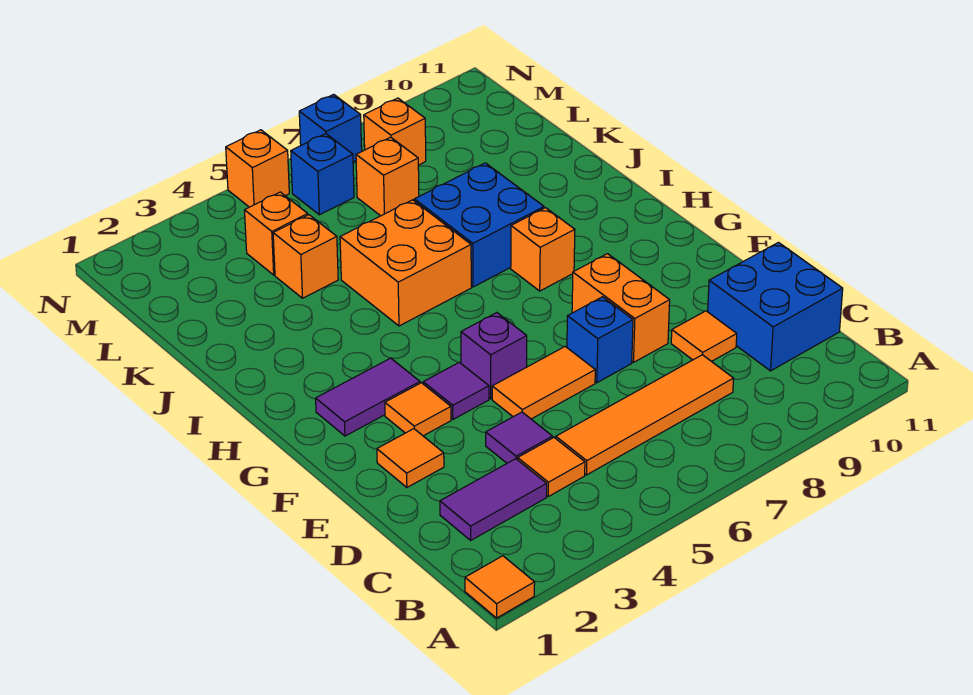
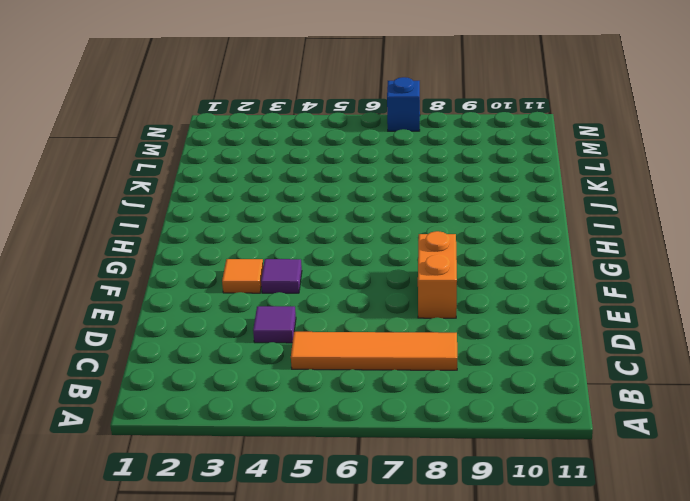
none -> orange tile A1 level 1
none -> purple tile C2:C3 level 1
none -> orange tile C4 level 1

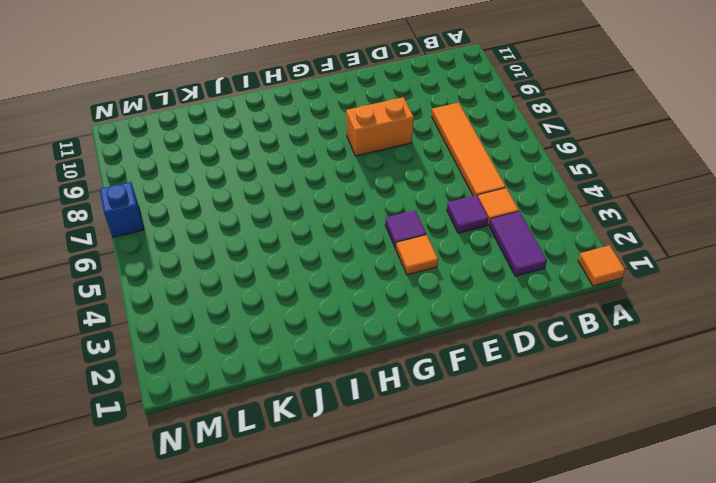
none -> blue brick C10:D11 level 1
none -> orange tile D9 level 1
none -> orange tile E2 level 1

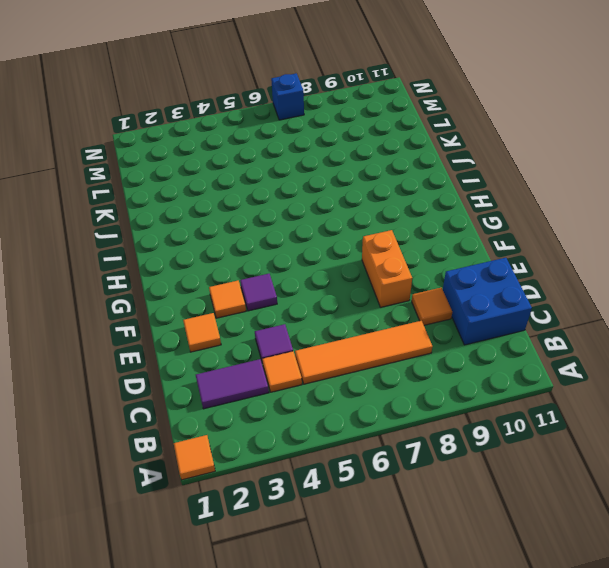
none -> orange tile E5:E6 level 1
none -> blue brick E7 level 1
none -> purple brick F5 level 1

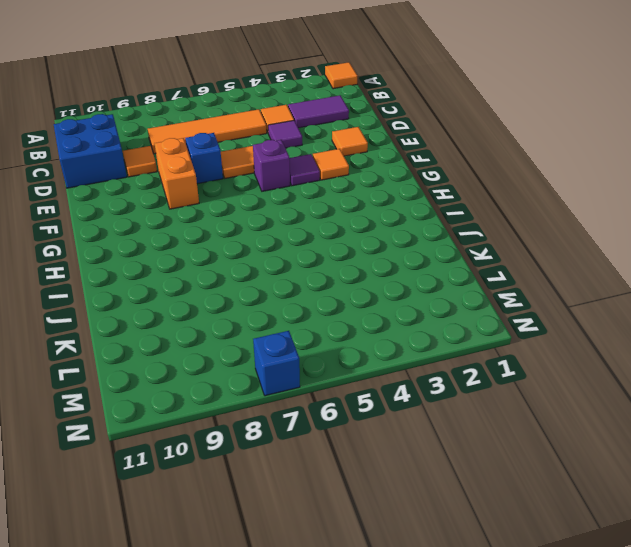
none -> purple tile G2:G3 level 1
none -> orange brick H8 level 1
none -> orange brick I5:J6 level 1

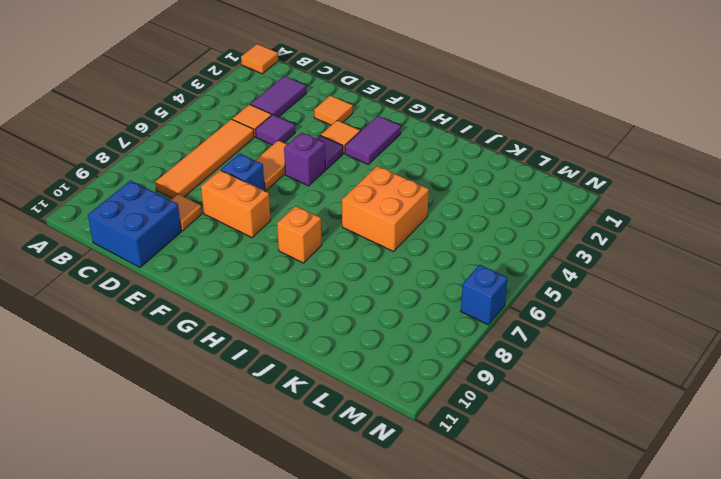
none -> blue brick I7:J8 level 1
none -> orange brick K4 level 1
none -> orange brick L4 level 1

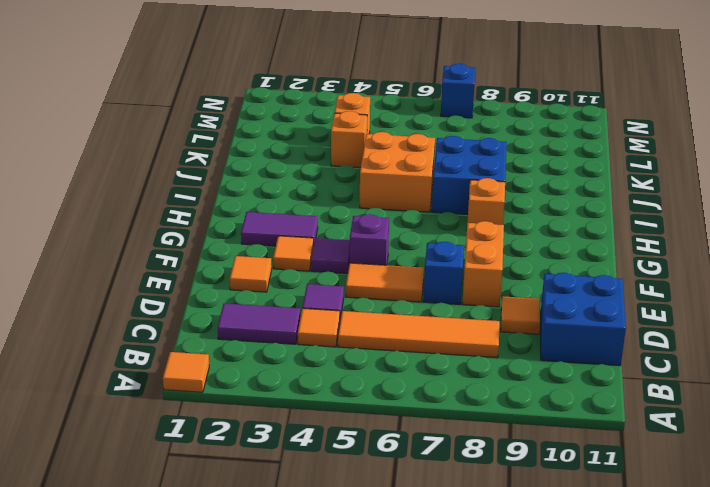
none -> orange brick L7 level 1
none -> blue brick M6 level 1
none -> orange brick M8 level 1

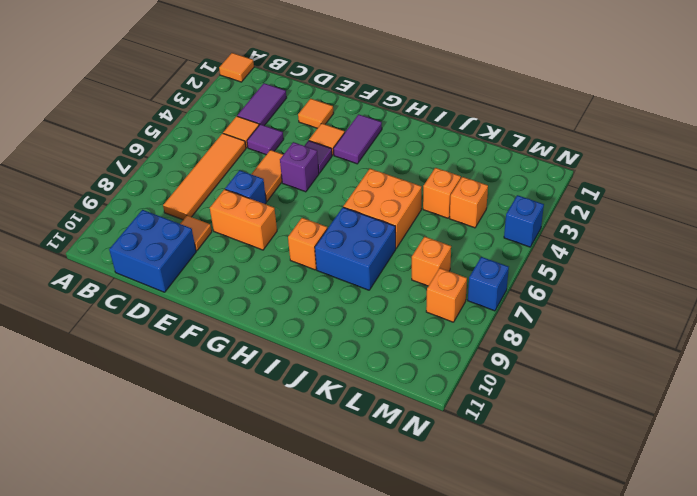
blue brick N4 level 1 -> blue brick M6 level 1
none -> orange brick N5 level 1

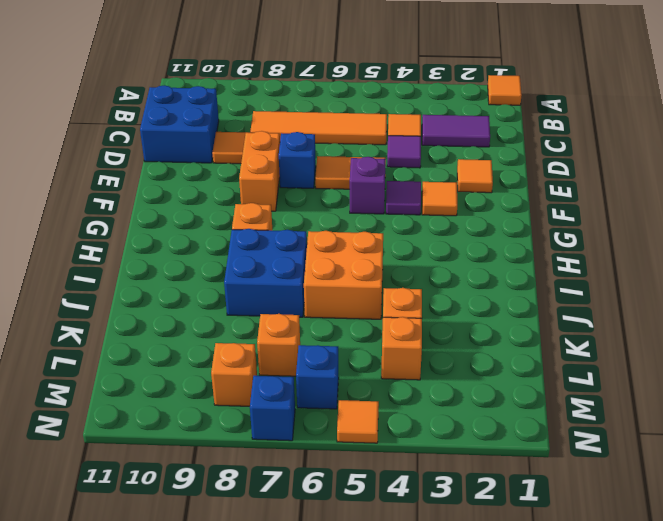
orange tile N5 level 1 -> orange brick N5 level 1
none -> purple tile G2:G3 level 1

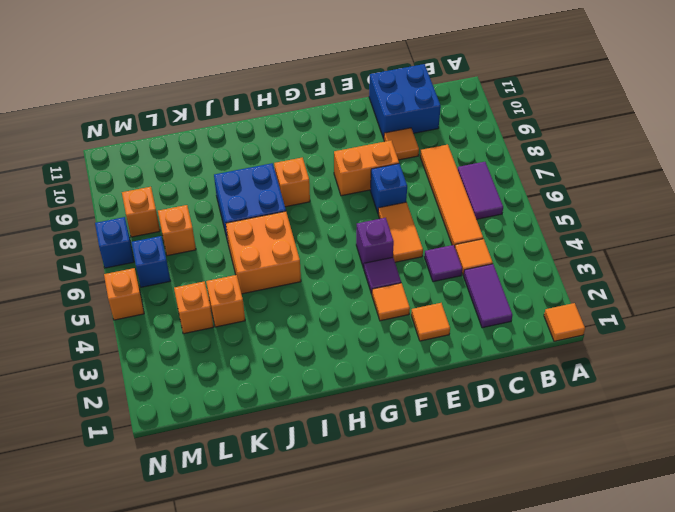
purple tile B6:B7 level 1 -> purple tile G2:G3 level 1

